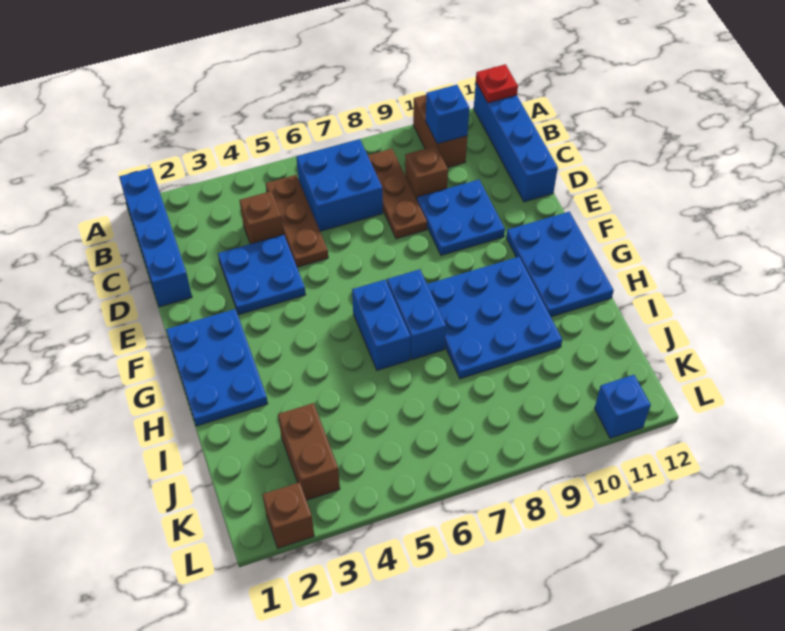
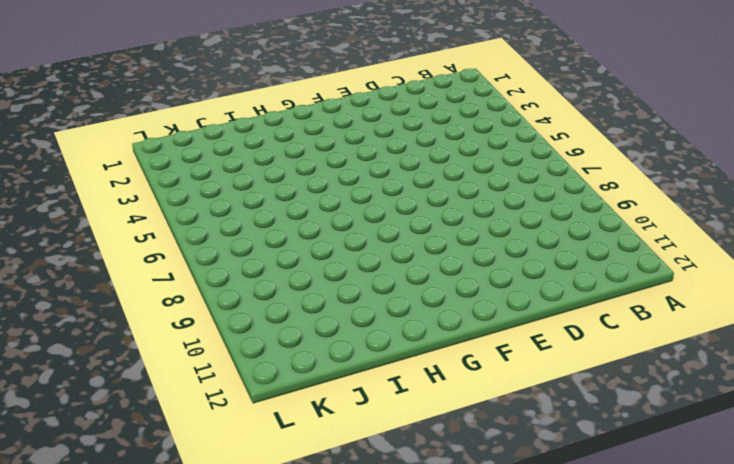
none -> blue brick A1:D1 level 1
none -> brown brick A10:B10 level 1
none -> blue brick A12:D12 level 1

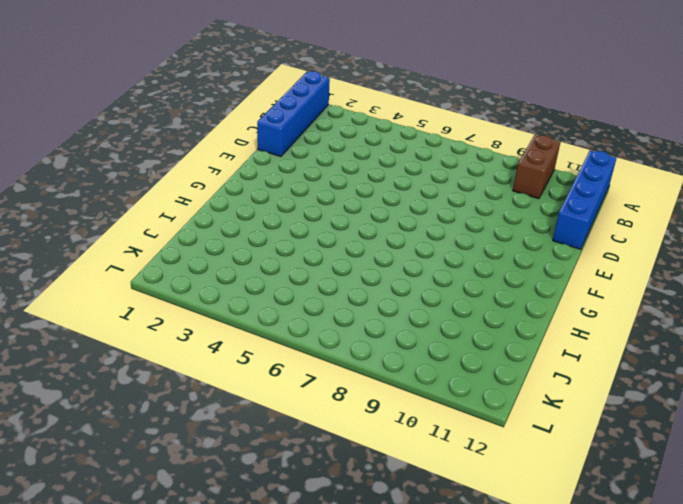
none -> brown plate B5:D5 level 1
none -> blue brick B6:C7 level 1
none -> brown plate B8:D8 level 1

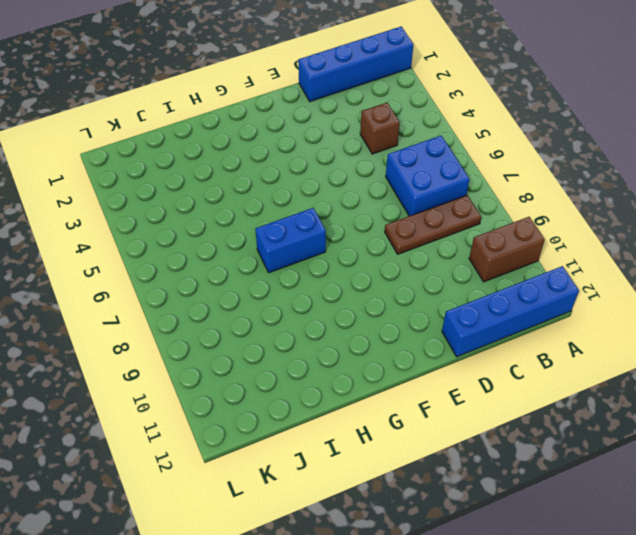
none -> brown plate B5:D5 level 1
none -> brown brick C9 level 1
none -> blue plate D3:E4 level 1

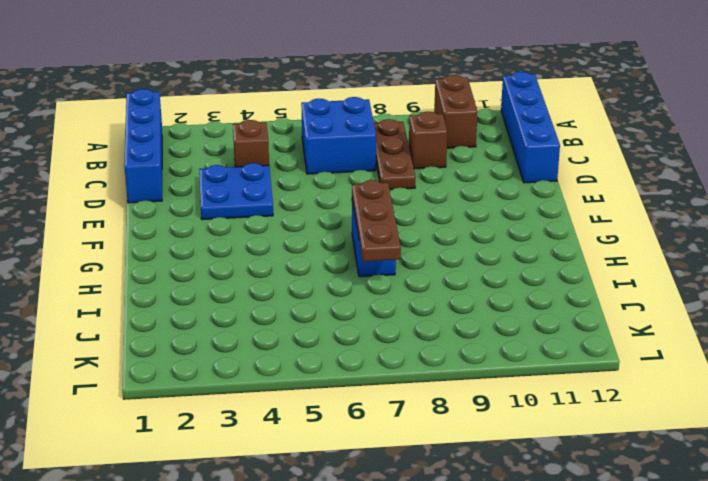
brown plate G7:I7 level 2 -> brown plate B5:D5 level 1
none -> blue plate D9:E10 level 1
none -> blue plate F1:H2 level 1
none -> blue plate F11:H12 level 1

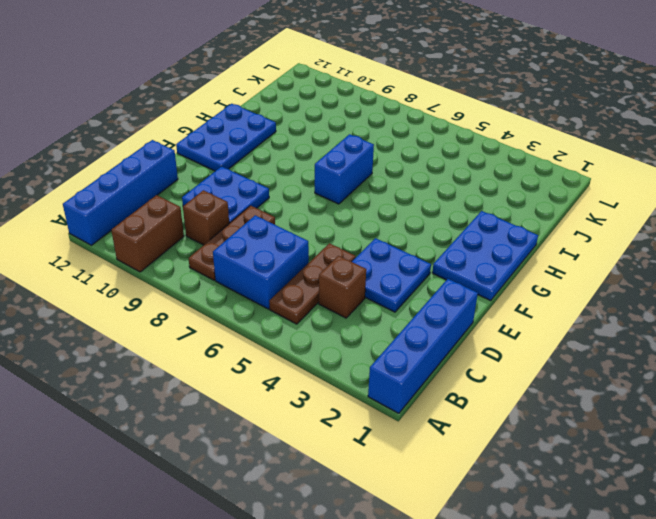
none -> blue brick G6:H6 level 1
none -> blue plate G8:I10 level 1
none -> brown brick J3:K3 level 1

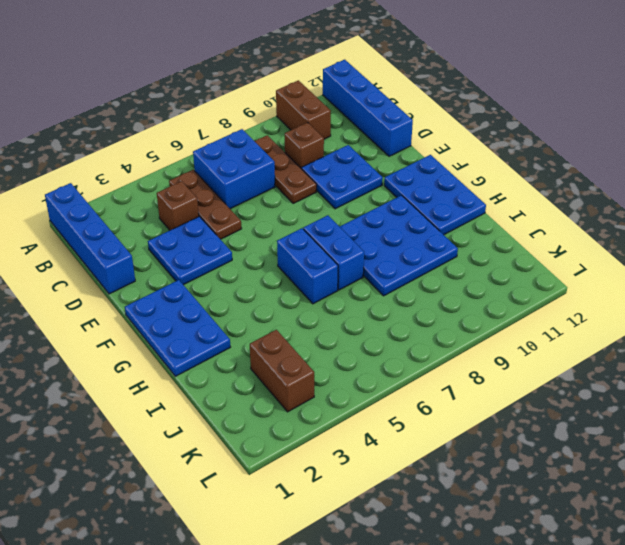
none -> brown brick L2 level 1
none -> blue brick L11 level 1
none -> red plate A12 level 2

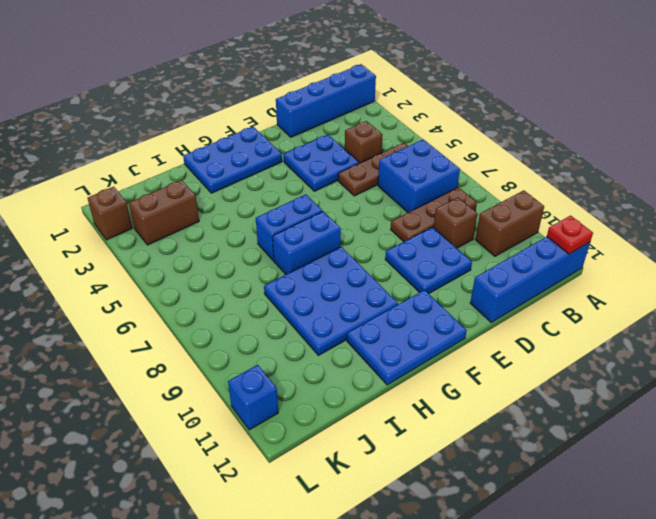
none -> blue brick B10 level 2

